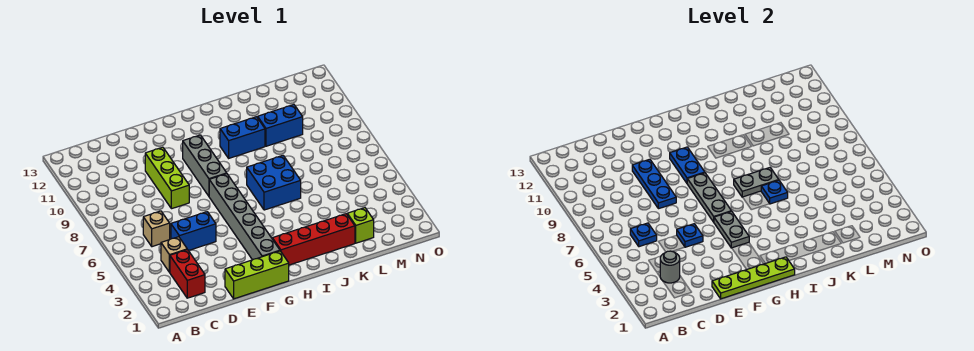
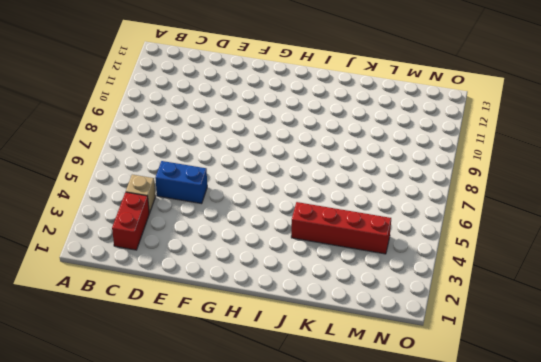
red brick J4:M4 level 1 -> red brick H2:K2 level 1
none -> tan brick C6 level 1
none -> lime brick E1:G1 level 1
none -> lime brick E8:E10 level 1

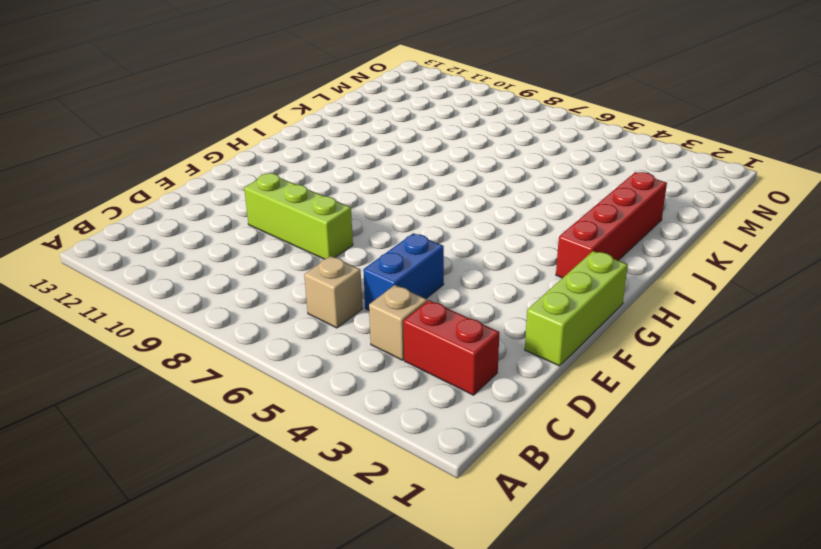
none -> grey brick G2:G7 level 1
none -> grey brick G8:G10 level 1
none -> blue brick I6:J7 level 1

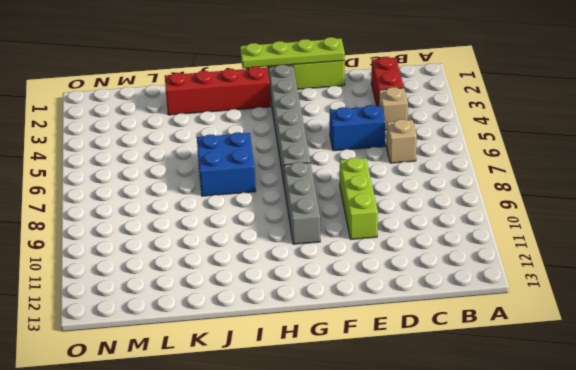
none -> blue brick I10:J10 level 1
none -> blue brick K10:L10 level 1
none -> lime brick L2 level 1

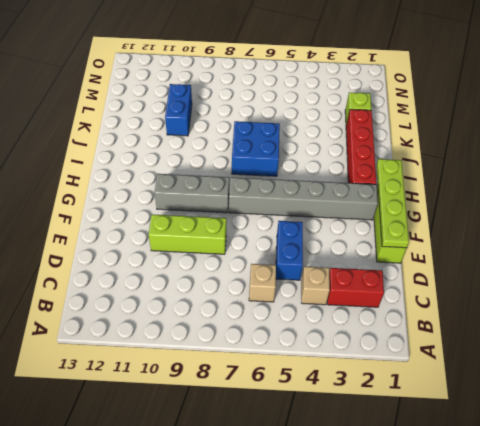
none -> blue brick I10:J10 level 1
none -> grey round brick C3 level 2
none -> blue plate C6 level 2

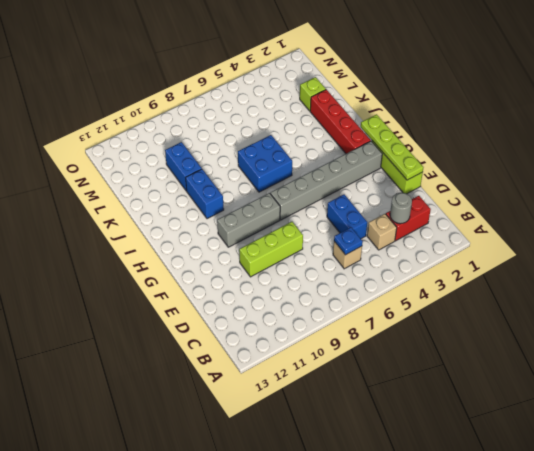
none -> blue plate E5 level 2
none -> blue plate E8:E10 level 2
none -> grey plate G4:G5 level 2

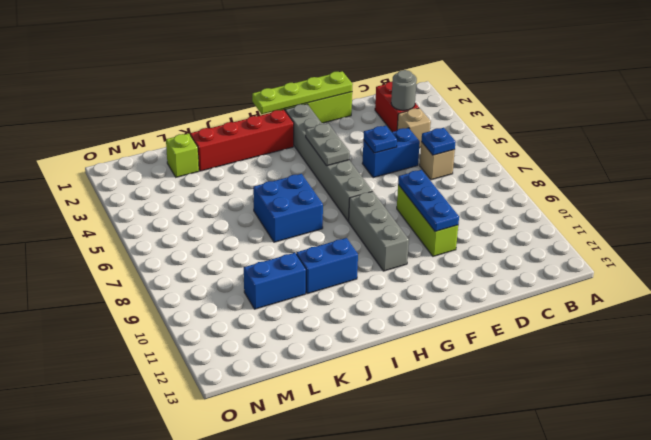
none -> grey plate G6:G8 level 2
none -> blue plate G9:G10 level 2
none -> grey plate I7:J7 level 2

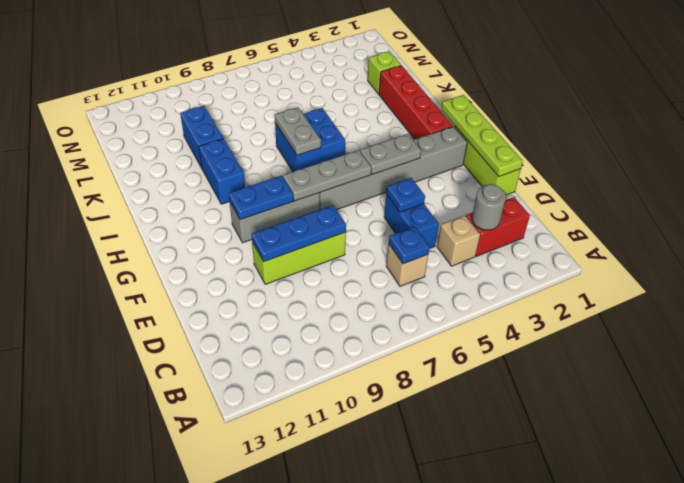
none -> blue plate J6 level 2

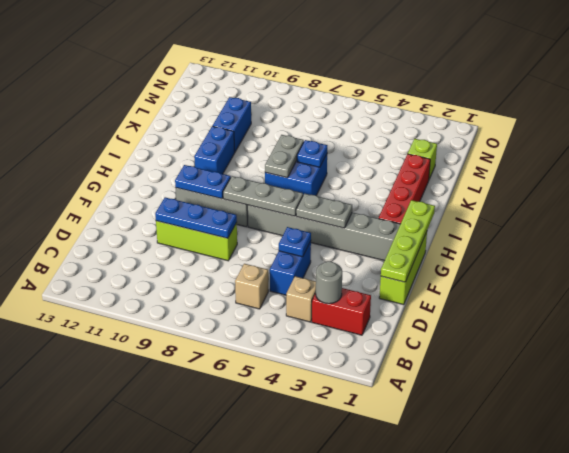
none -> blue plate C6 level 2

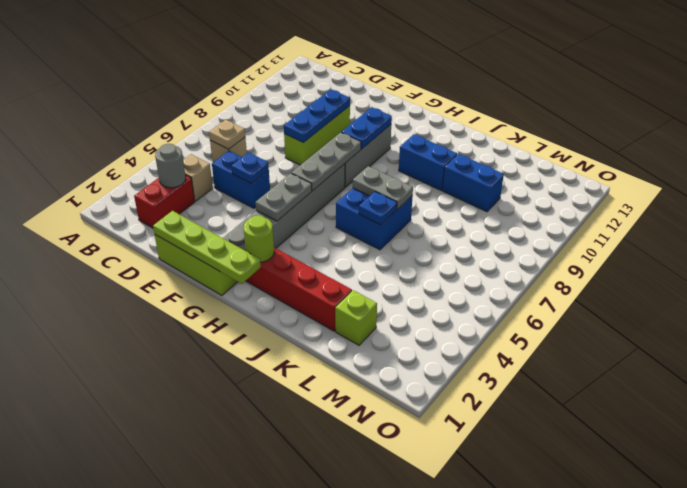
tan plate C6 level 2 -> blue plate C6 level 2
lime round brick H2 level 2 -> none

